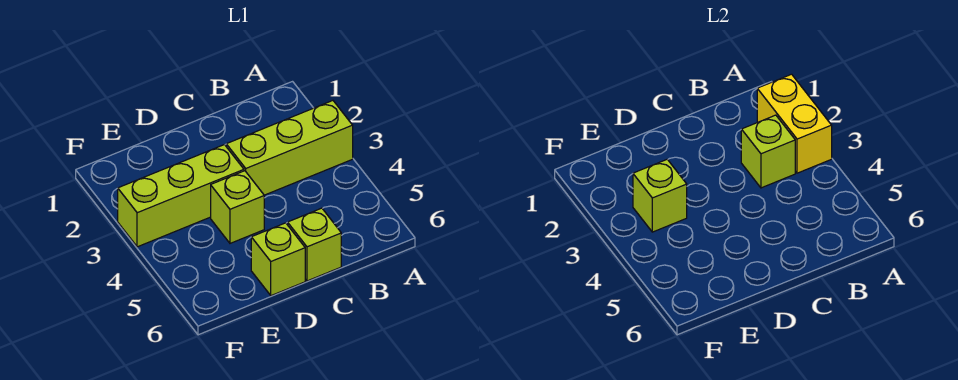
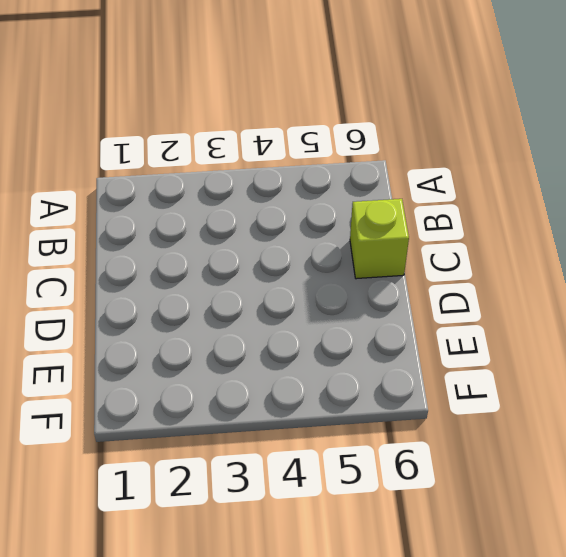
none -> lime brick A3:C3 level 1
none -> lime brick D3:F3 level 1

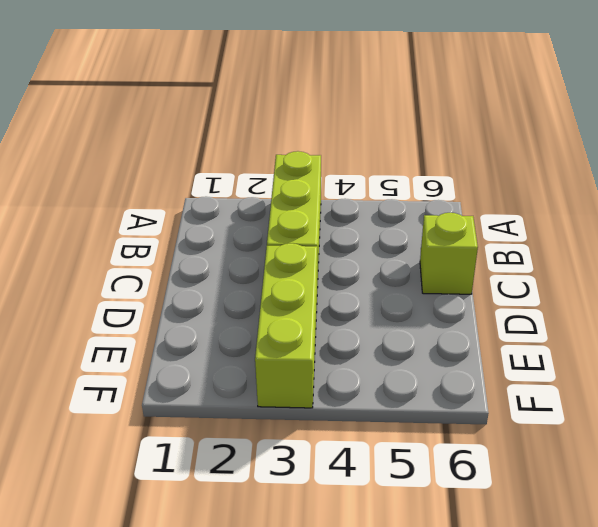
none -> lime brick D4 level 1
none -> lime brick D6 level 1

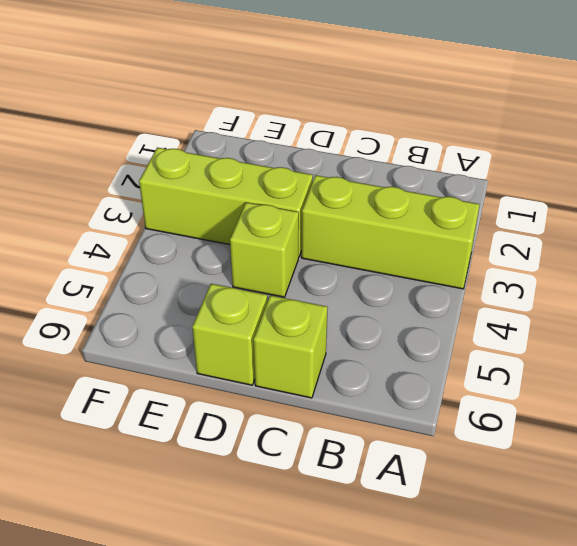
none -> yellow brick A2:A3 level 2
none -> lime brick B3 level 2

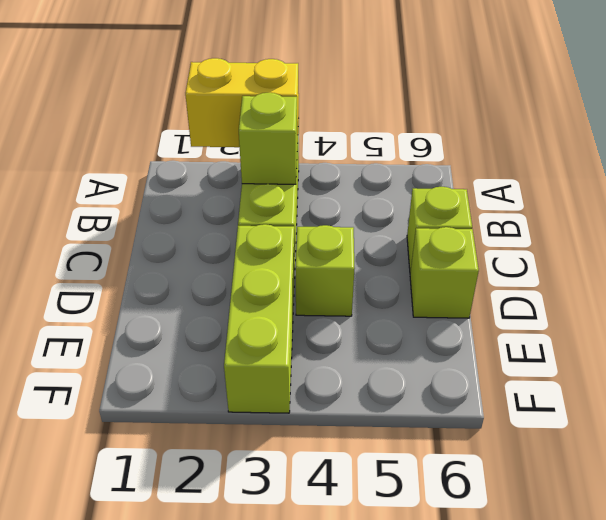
none -> lime brick E3 level 2

